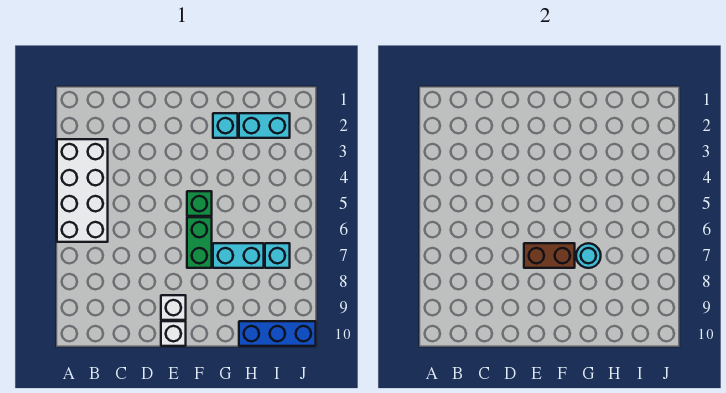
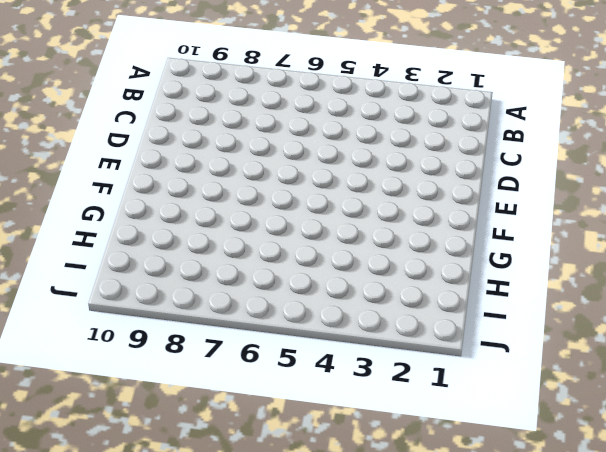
none -> white brick A3:B6 level 1
none -> white brick E9 level 1
none -> white brick E10 level 1

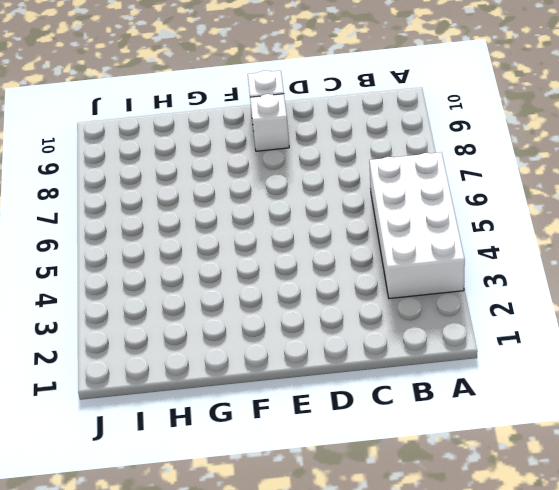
none -> green brick F5 level 1
none -> green brick F6:F7 level 1
none -> cyan brick G2 level 1

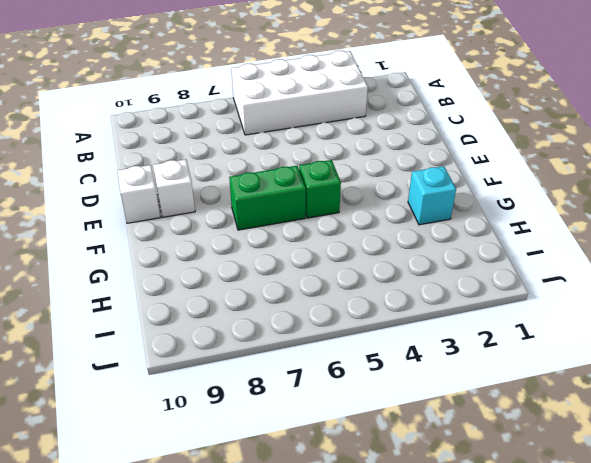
none -> cyan brick G7:H7 level 1
none -> cyan brick H2:I2 level 1
none -> blue brick H10:J10 level 1

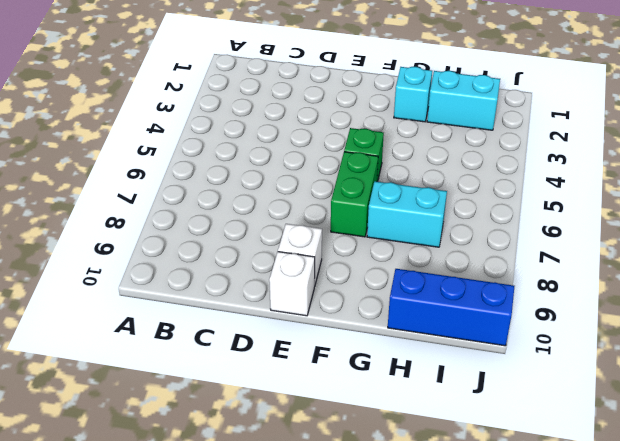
none -> white brick A3:B6 level 1
none -> cyan brick I7 level 1
none -> brown brick E7:F7 level 2

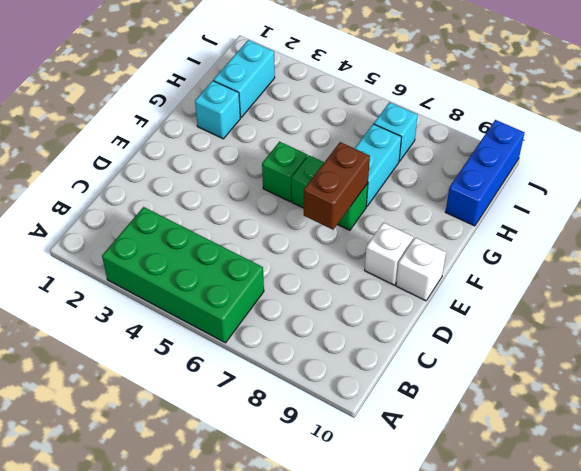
green brick A3:B6 level 1 -> white brick A3:B6 level 1
none -> cyan round brick G7 level 2

